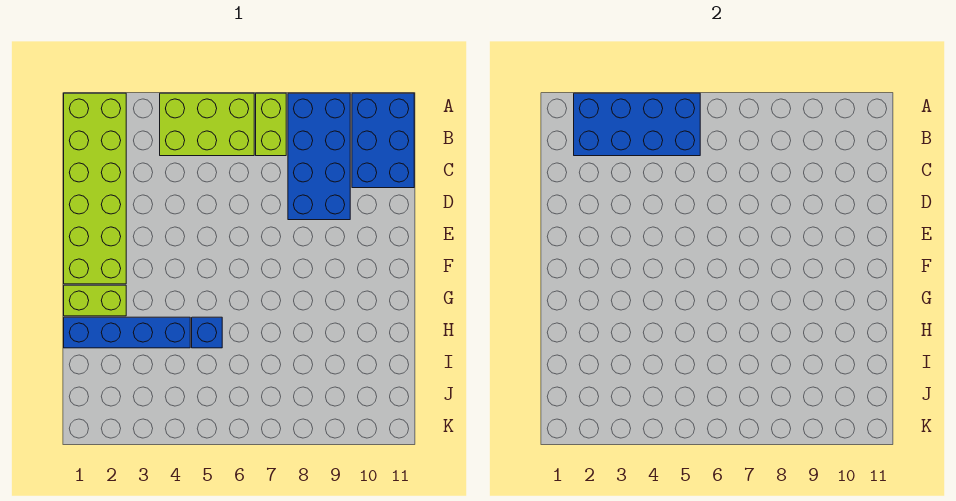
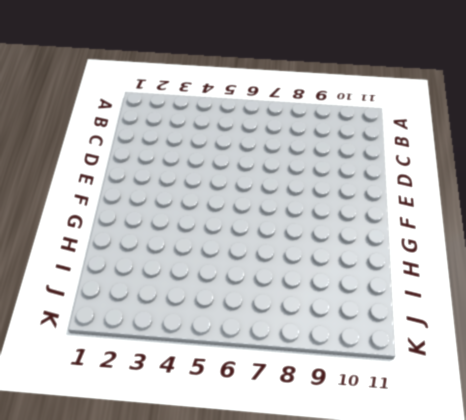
none -> lime brick A1:F2 level 1
none -> lime brick A4:B6 level 1

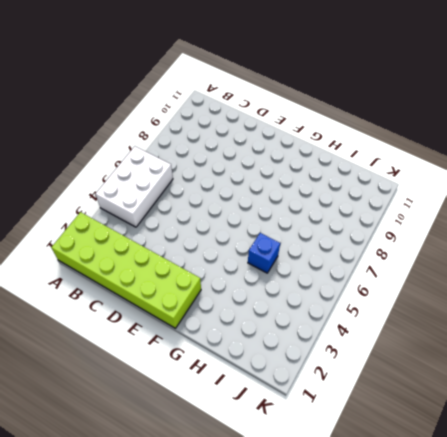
white brick A4:B6 level 1 -> lime brick A4:B6 level 1
none -> lime brick A7:B7 level 1
none -> blue brick A8:D9 level 1

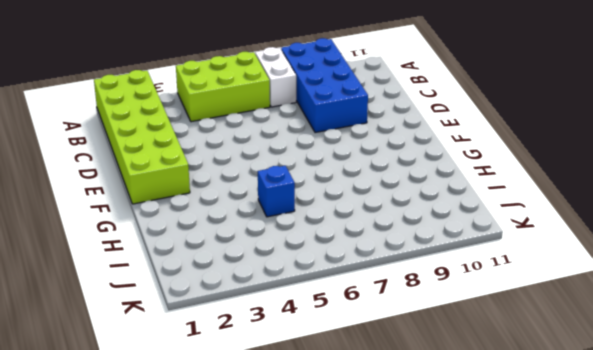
white brick A7:B7 level 1 -> lime brick A7:B7 level 1
none -> blue brick A10:C11 level 1
none -> lime brick G1:G2 level 1

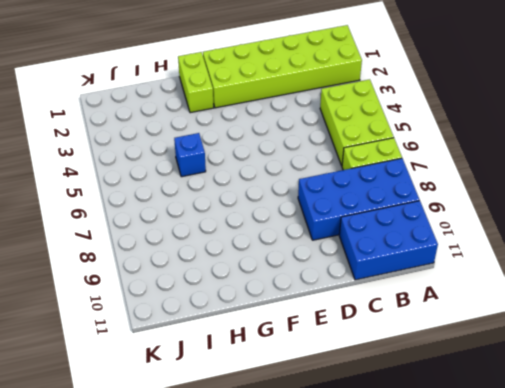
none -> blue brick H1:H4 level 1
none -> blue brick A2:B5 level 2

